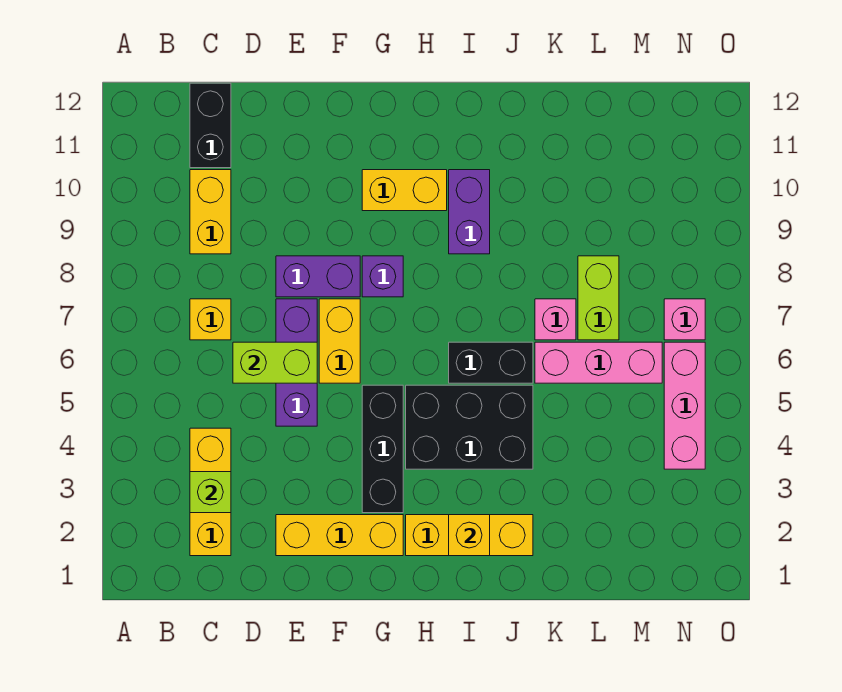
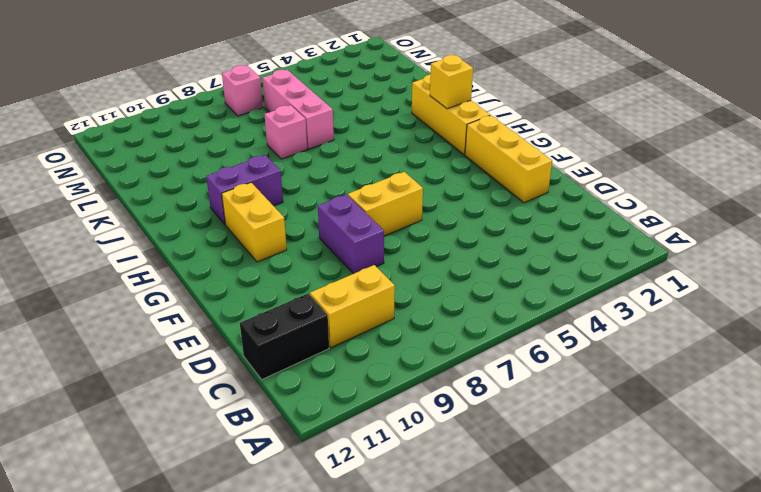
none -> yellow brick C2:C4 level 1
none -> yellow brick C7 level 1
none -> purple brick E5:E7 level 1

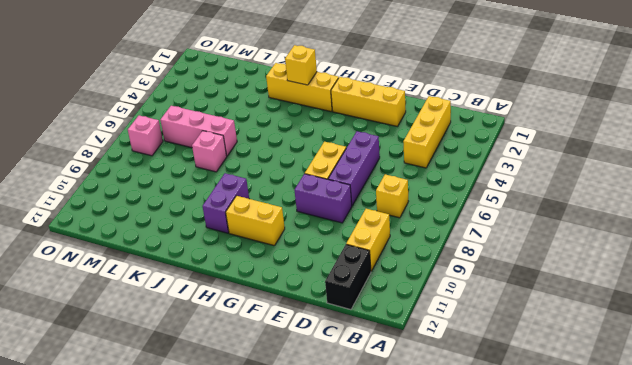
none -> black brick G3:G5 level 1
none -> purple brick G8 level 1
none -> black brick H4:J5 level 1

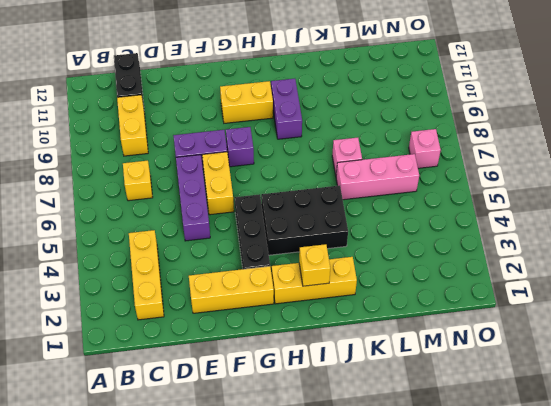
none -> black brick I6:J6 level 1
none -> lime brick L7:L8 level 1
none -> pink brick N4:N6 level 1

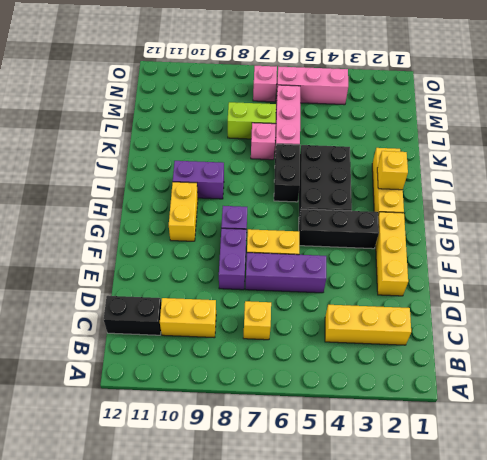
none -> lime brick C3 level 2
none -> lime brick D6:E6 level 2

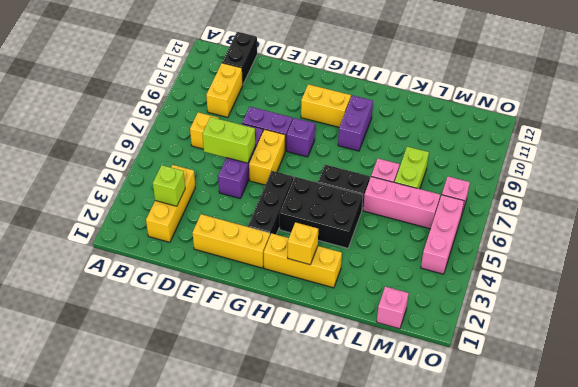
pink brick M1 level 1 -> none

